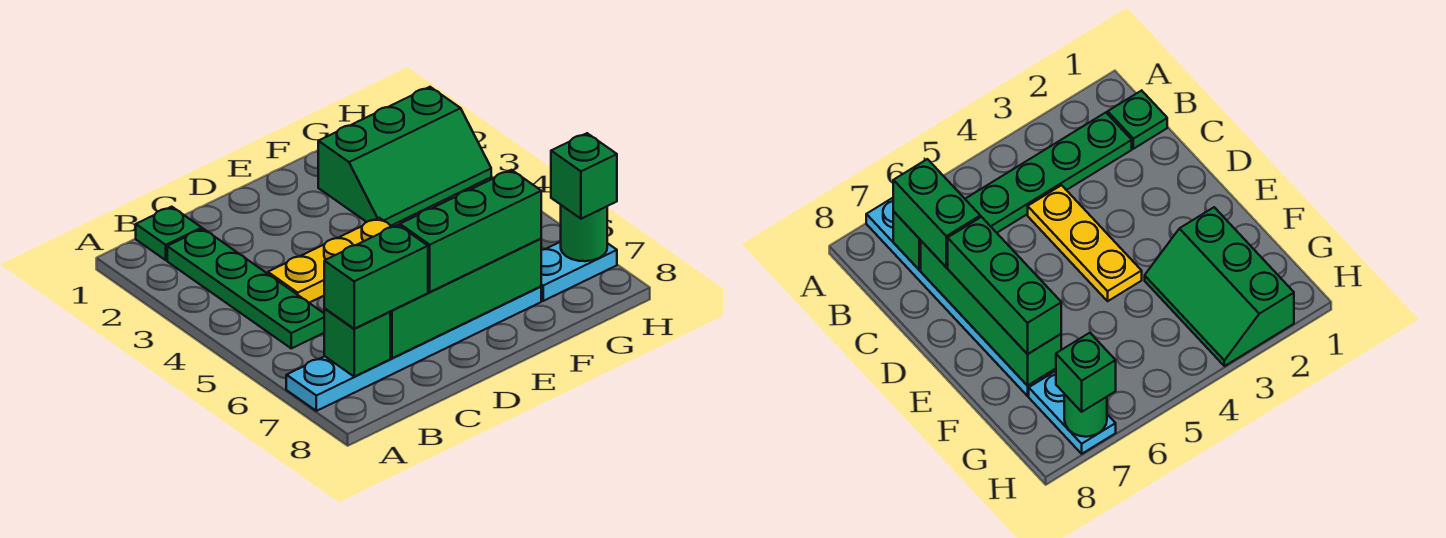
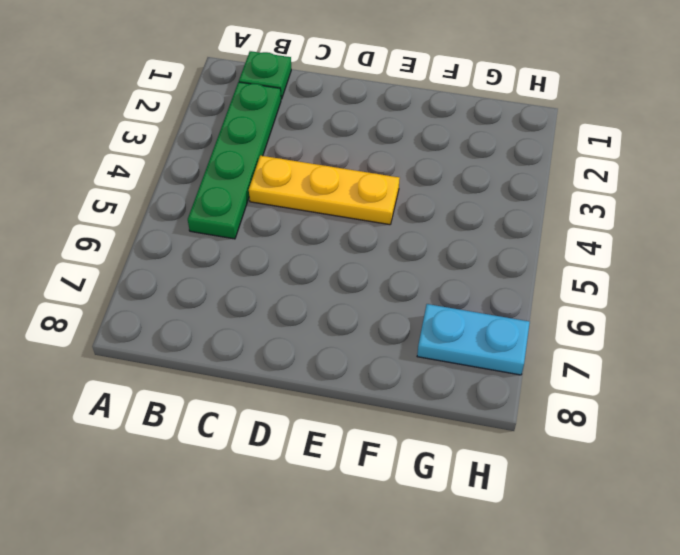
none -> cyan plate A7:F7 level 1
none -> green slope F2:H3 level 1 top 2
none -> green brick B7 level 2

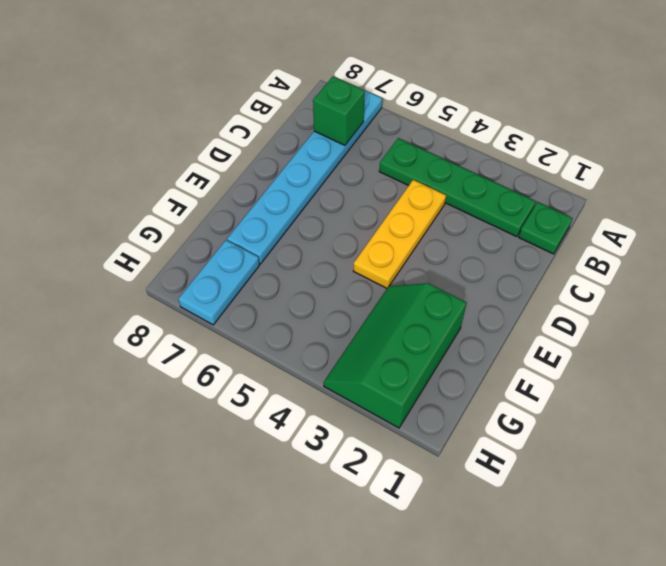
none -> green brick C7:F7 level 2
none -> green round brick H7 level 2
none -> green brick B7:C7 level 3

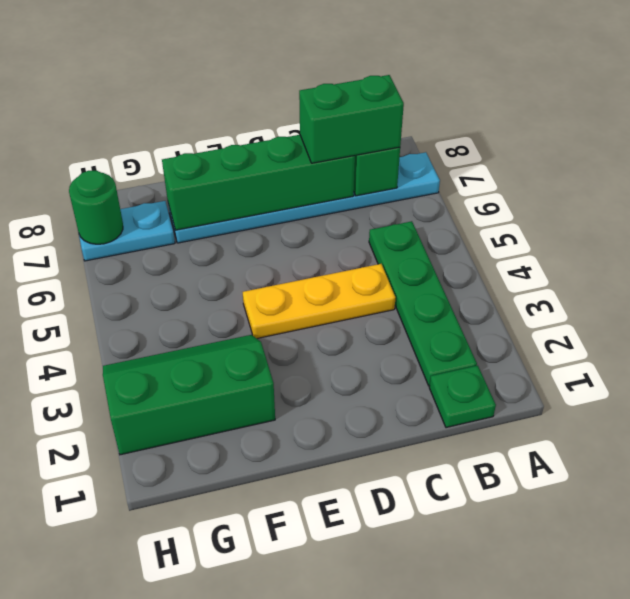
none -> green brick D7:F7 level 3
none -> green brick H7 level 3

